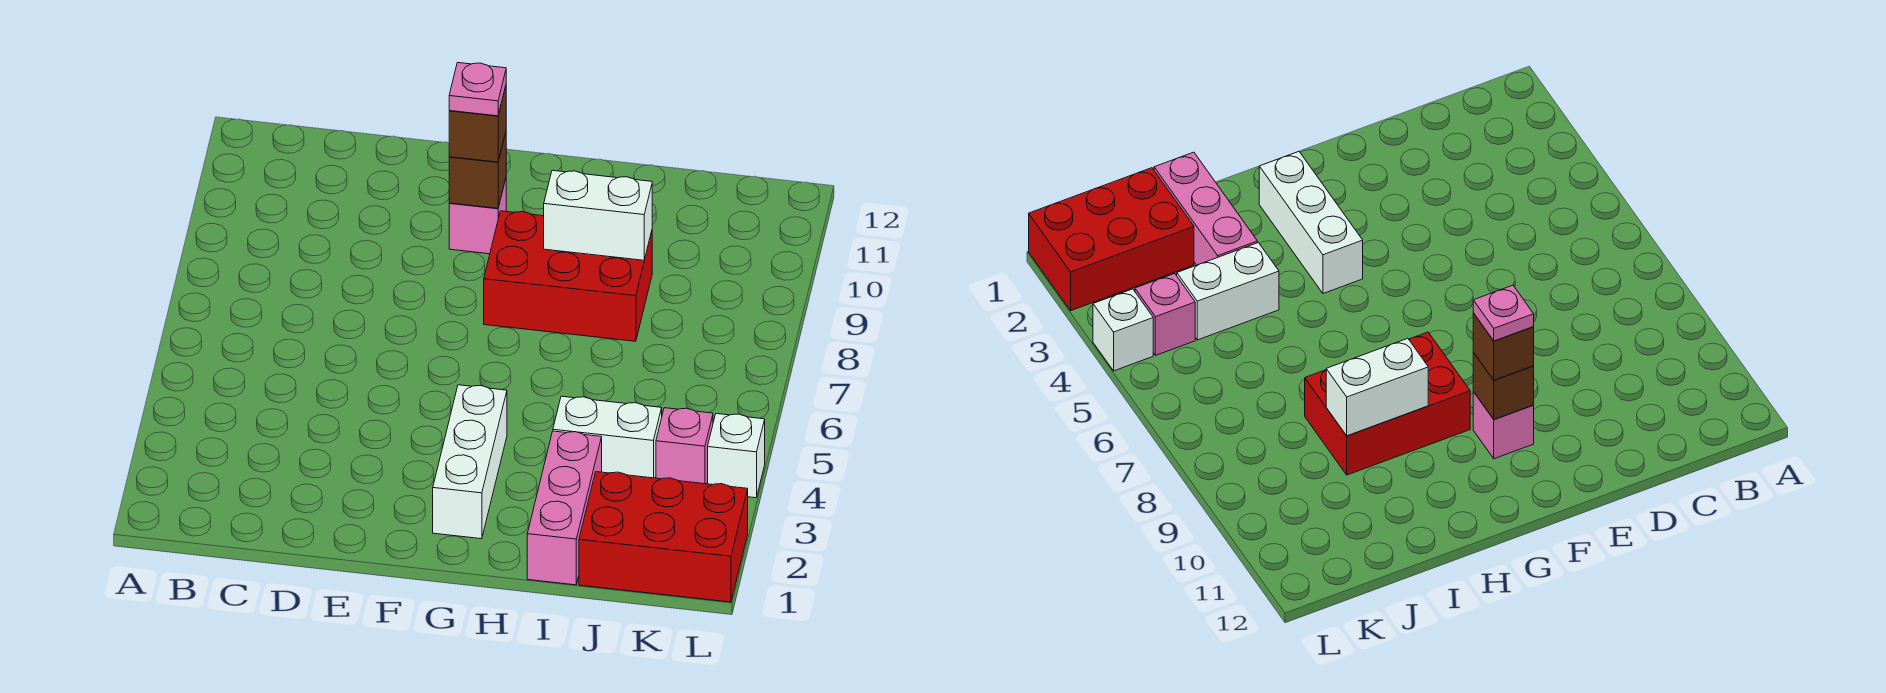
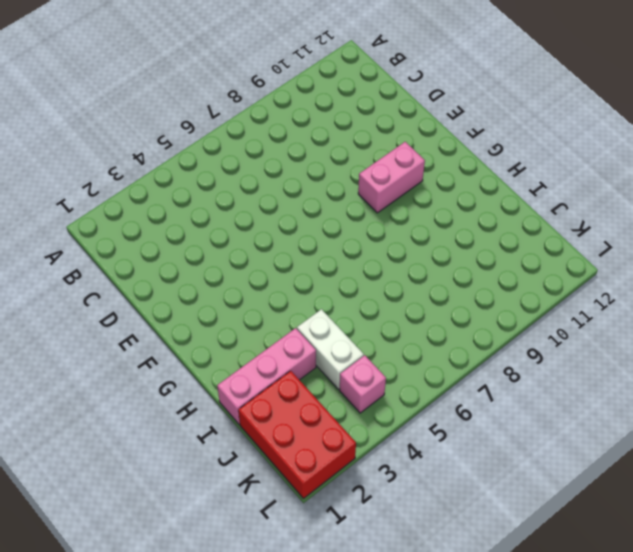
pink brick F9:F10 level 1 -> pink brick F10 level 1
none -> white brick G2:G4 level 1
none -> red brick G8:I9 level 1
none -> white brick L4 level 1

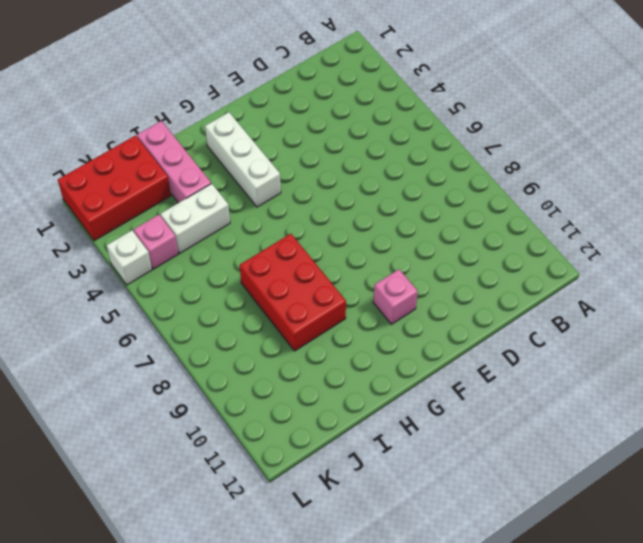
red brick H7:I9 level 1 -> red brick G8:I9 level 1
none -> brown brick F10 level 2
none -> white brick H9:I9 level 2
none -> brown brick F10 level 3

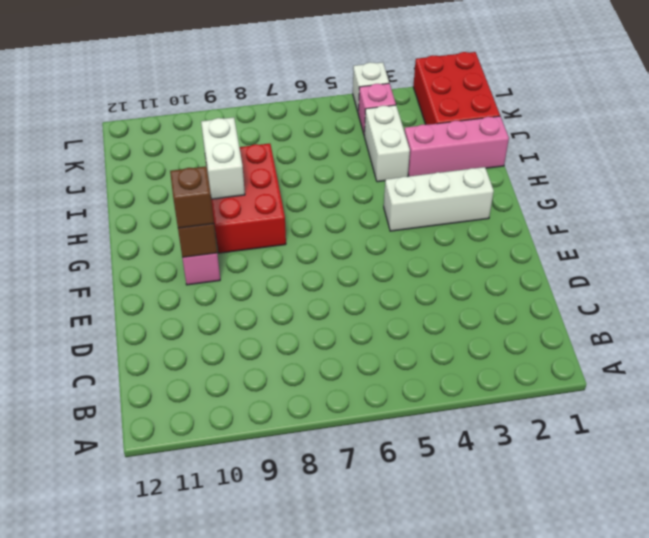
none -> pink plate F10 level 4

